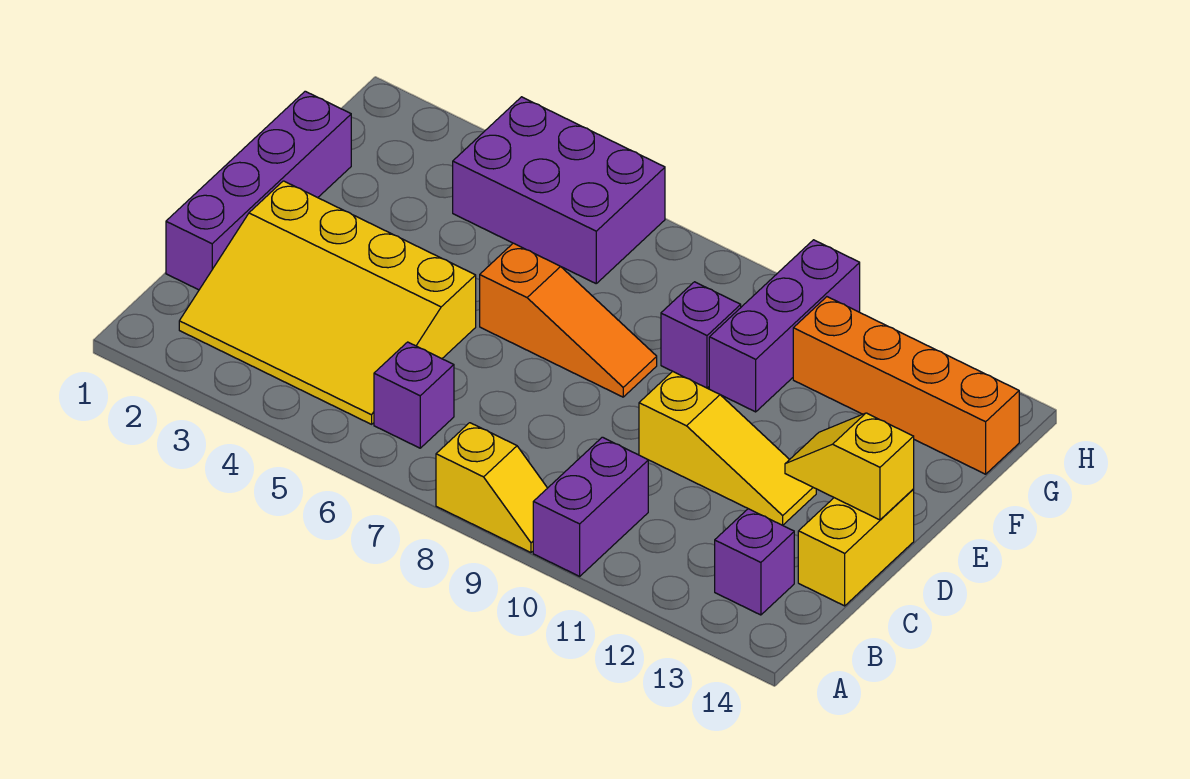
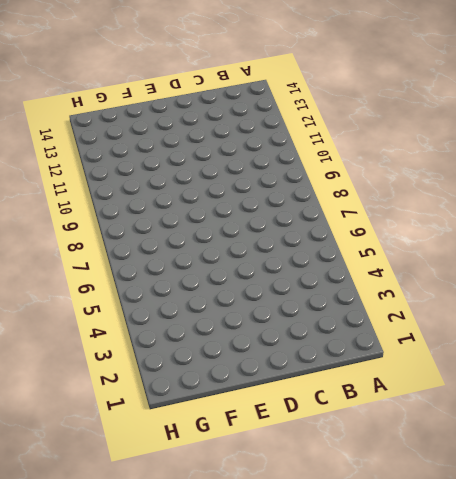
none -> yellow slope A8:A9 level 1 top 8
none -> purple brick A10:B10 level 1
none -> yellow slope B2:D5 level 1 top D

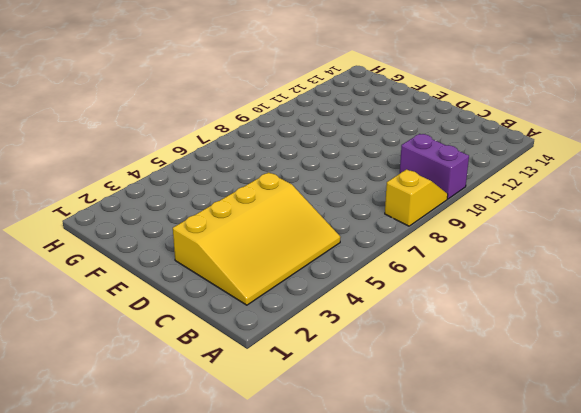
none -> purple brick B6 level 1
none -> purple brick B13 level 1
none -> purple brick C1:F1 level 1

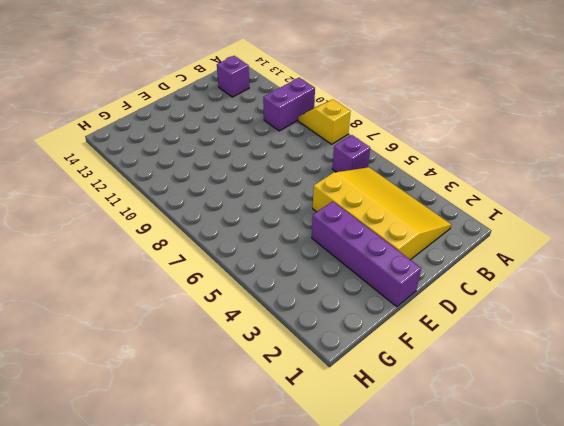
purple brick E1:E4 level 1 -> purple brick C1:F1 level 1
none -> yellow brick C14:D14 level 1
none -> yellow slope D10:D12 level 1 top 10
none -> orange slope E6:E8 level 1 top 6

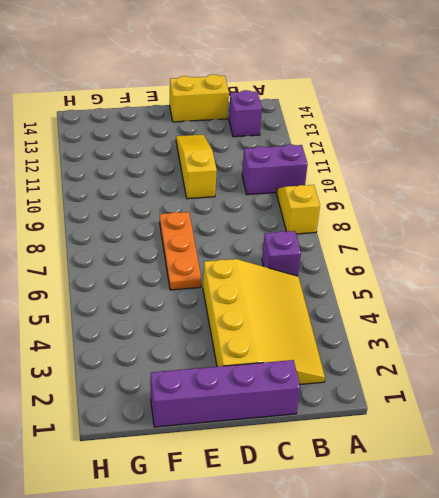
orange plate E6:E8 level 1 -> orange slope E6:E8 level 1 top 6
none -> purple brick F9 level 1
none -> purple brick F10:H10 level 1
none -> purple brick G4:H6 level 1

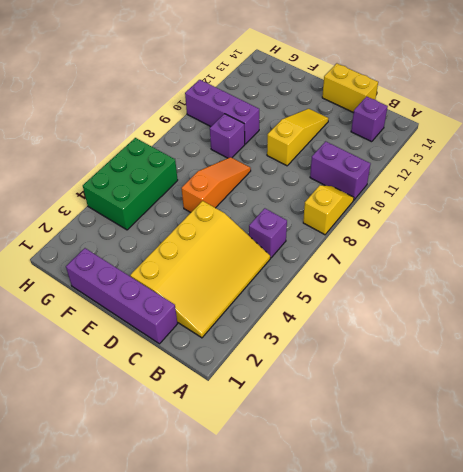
green brick G4:H6 level 1 -> purple brick G4:H6 level 1
none -> orange brick G11:G14 level 1
none -> yellow slope D13:D14 level 2 top 14

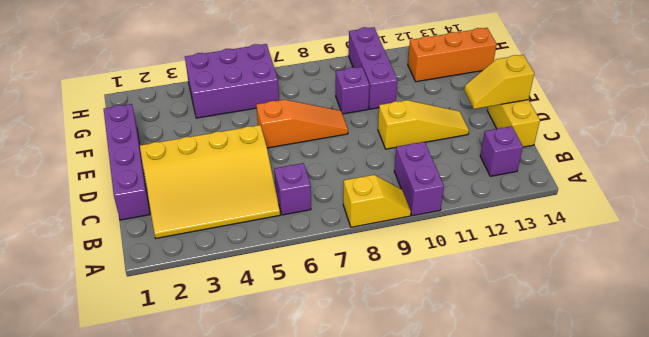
orange brick G12:G14 level 1 -> orange brick G11:G14 level 1

